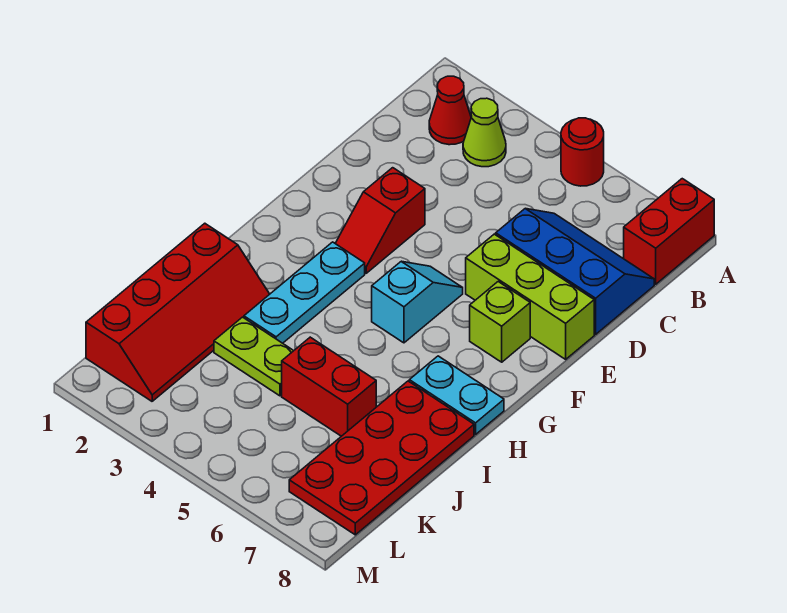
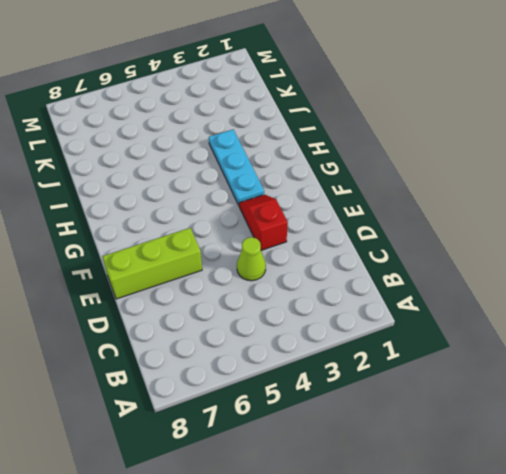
lime cone D4 level 1 -> lime cone B3 level 1
none -> red round brick A5 level 1
none -> red brick A8:B8 level 1
none -> red cone B2 level 1

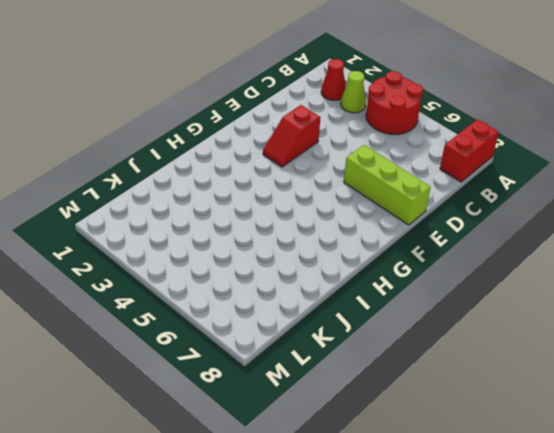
red round brick A4:B5 level 1 -> red round brick A5 level 1
none -> blue slope C6:D8 level 1 top D
none -> cyan slope F5:G5 level 1 top G
none -> lime brick F7 level 1

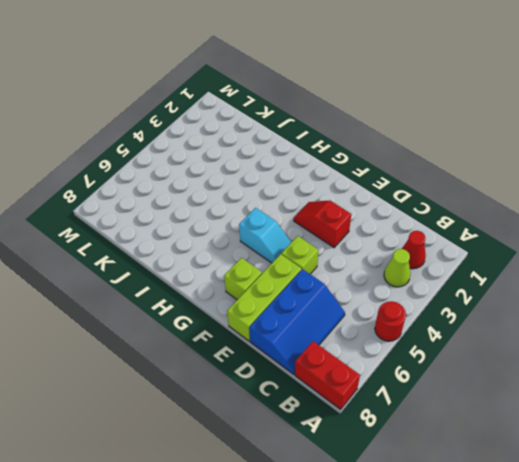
lime brick E5 level 1 -> none
none -> cyan plate G3:I3 level 1
none -> cyan plate H7:H8 level 1
none -> red slope I1:L2 level 1 top 1

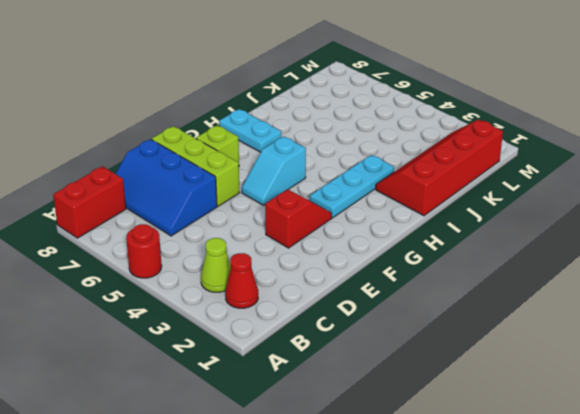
none -> red plate I7:L8 level 1
none -> lime plate J3:J4 level 1
none -> red brick J5:J6 level 1

